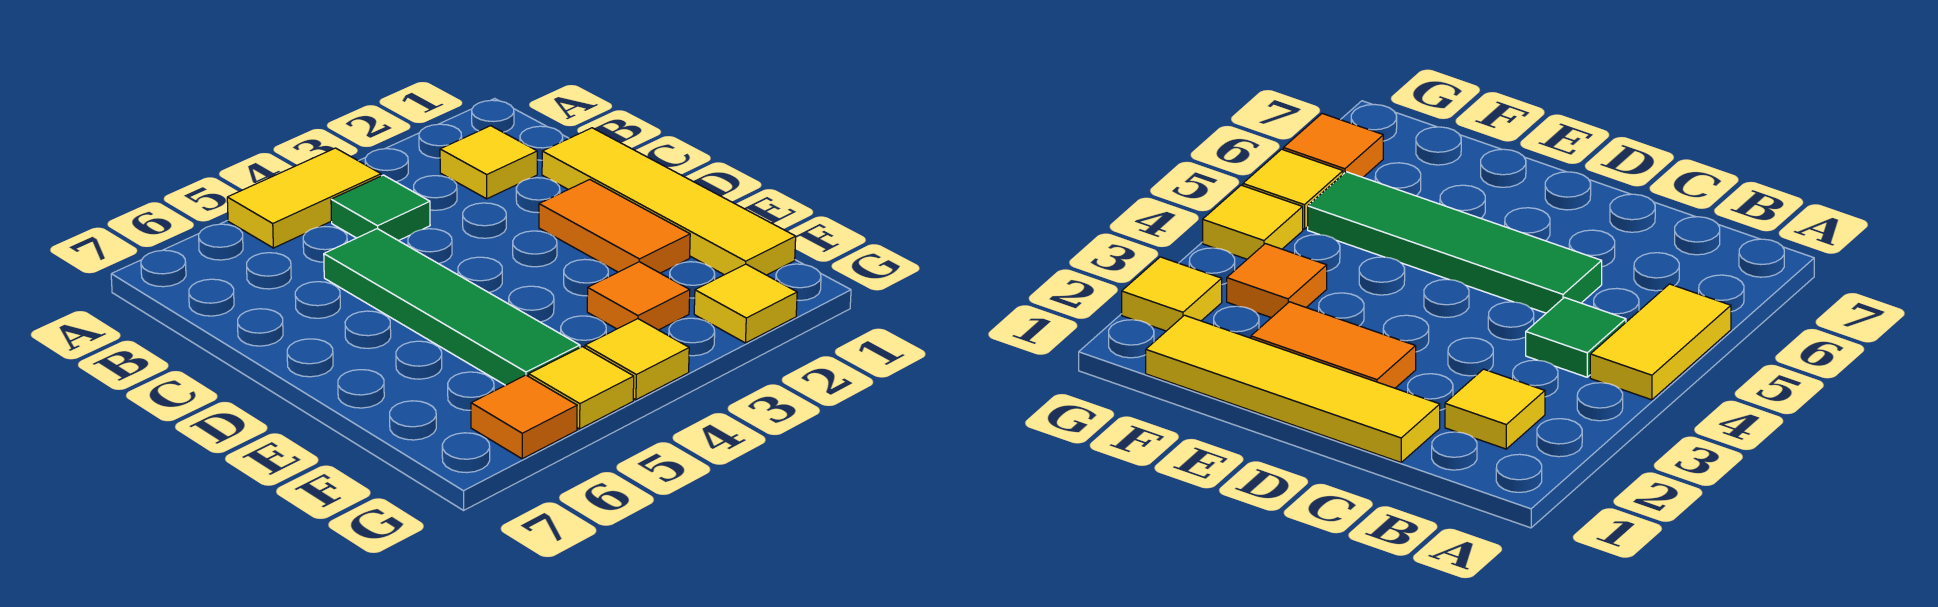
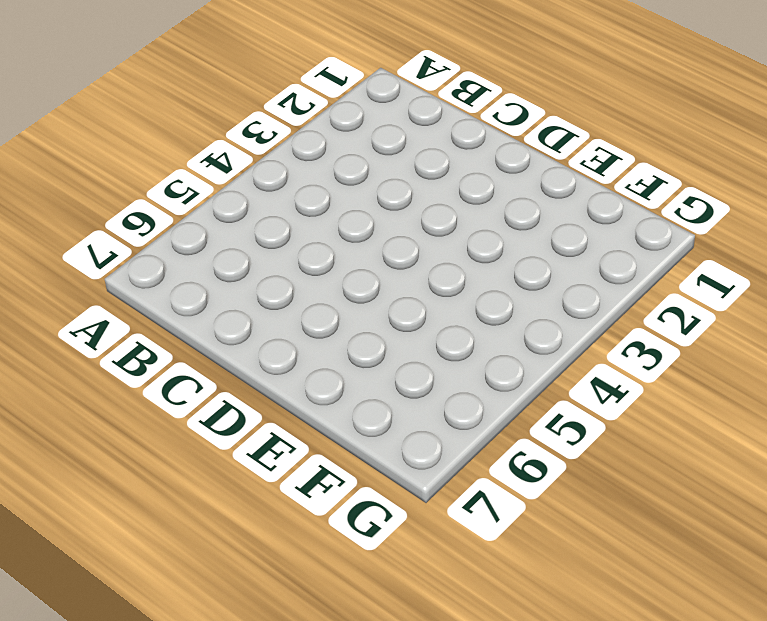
none -> yellow tile A4:A5 level 1
none -> yellow tile B2 level 1

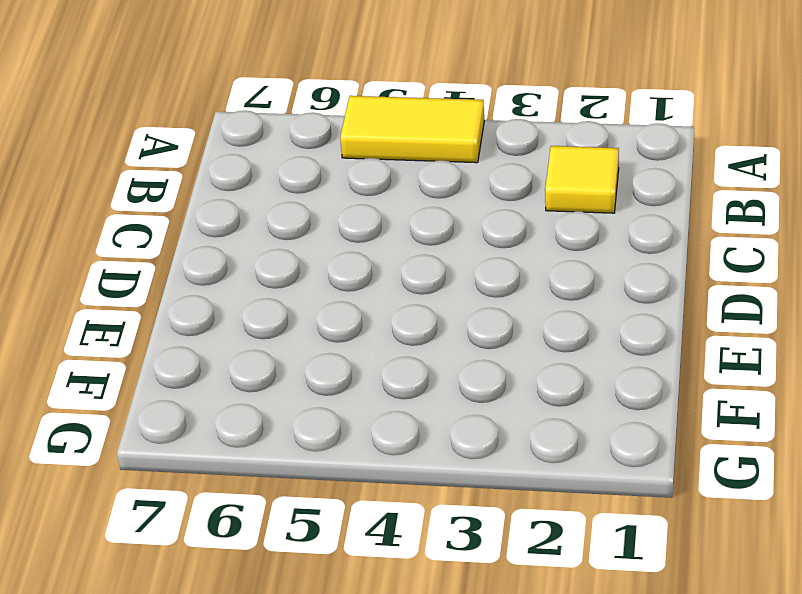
none -> green tile B4 level 1
none -> yellow tile C1:F1 level 1

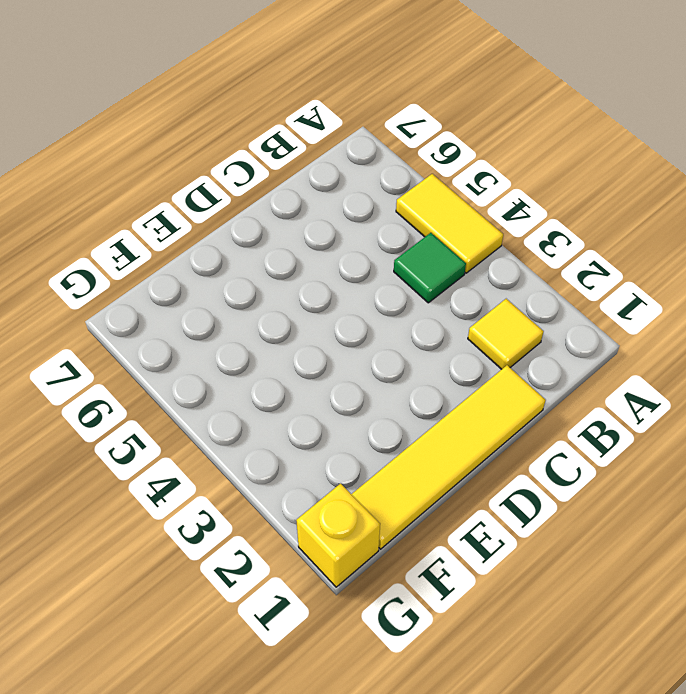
yellow brick G1 level 1 -> none
none -> green tile C5:F5 level 1
none -> orange tile D2:E2 level 1

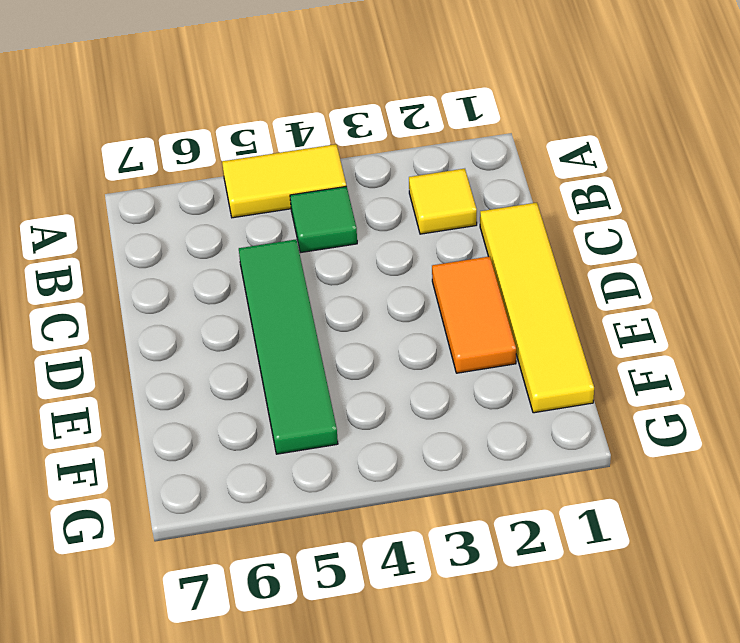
none -> orange tile F3 level 1
none -> yellow tile G2 level 1

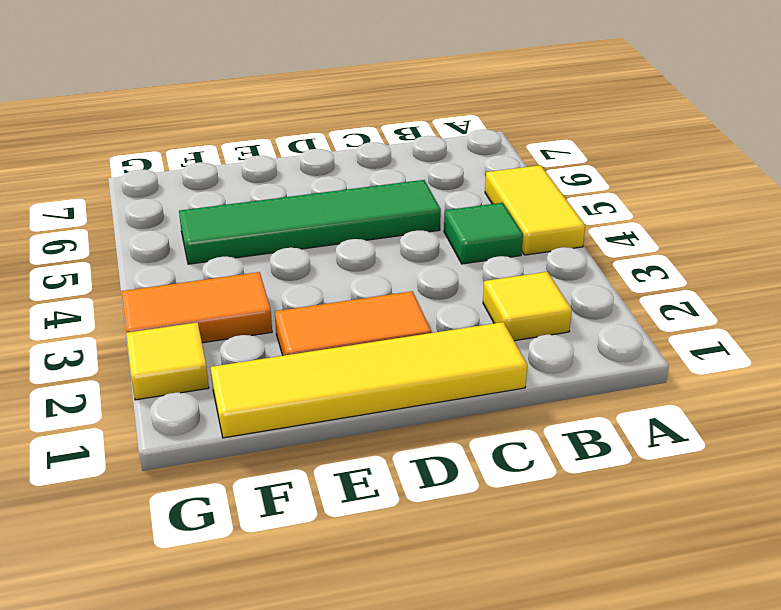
orange tile F3:G3 level 1 -> orange tile F3 level 1
none -> yellow tile G4 level 1
none -> yellow tile G5 level 1

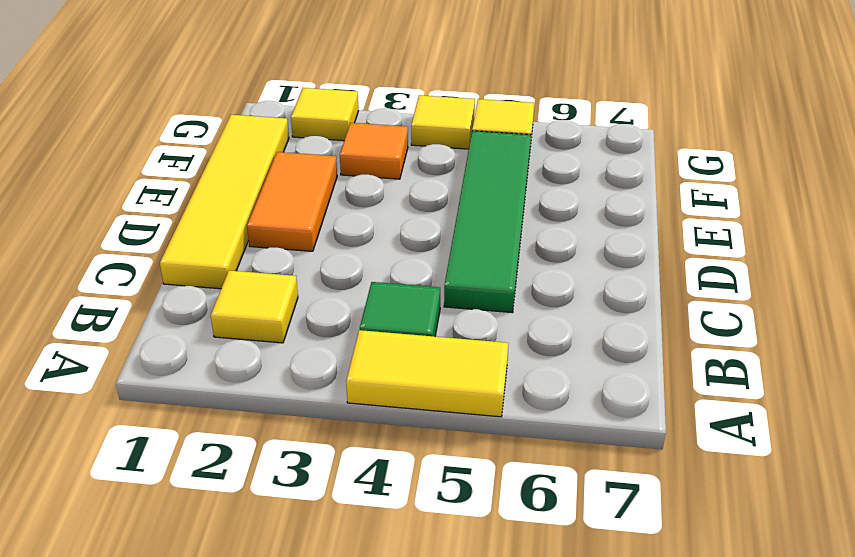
none -> orange tile G6 level 1

